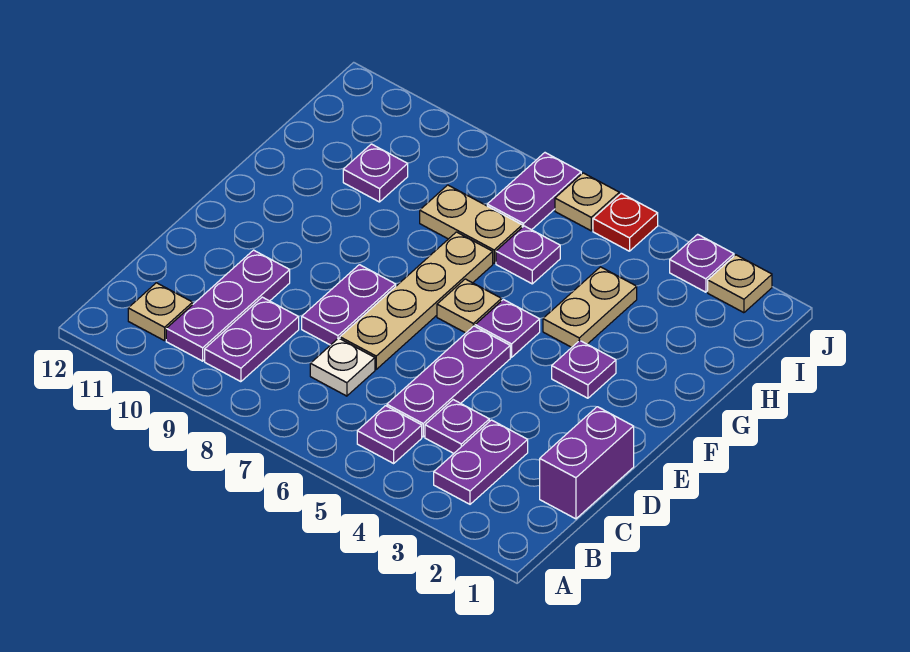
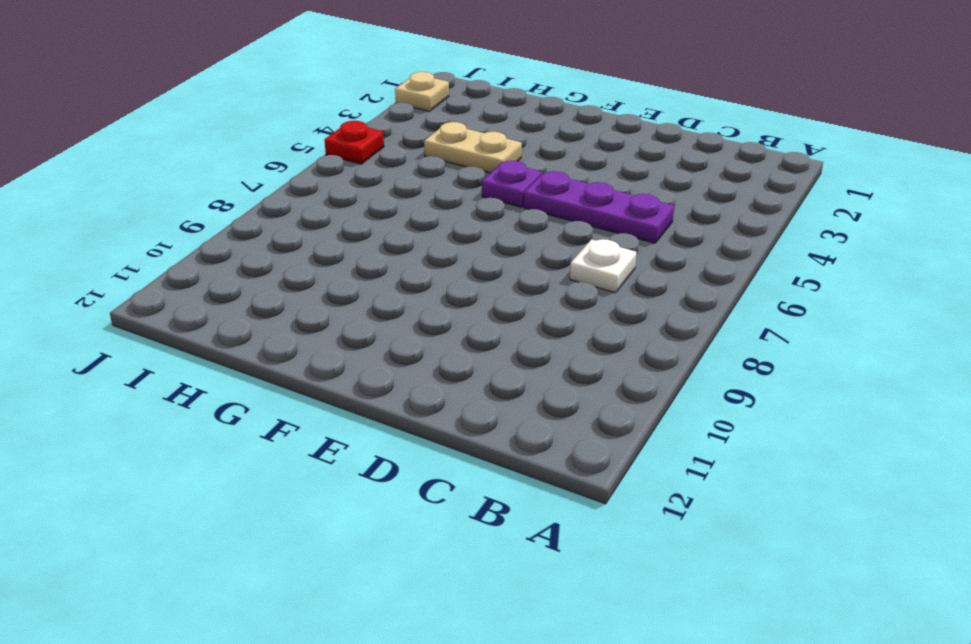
none -> purple plate B3:C3 level 1
none -> purple plate B5 level 1
none -> purple plate B9:C9 level 1

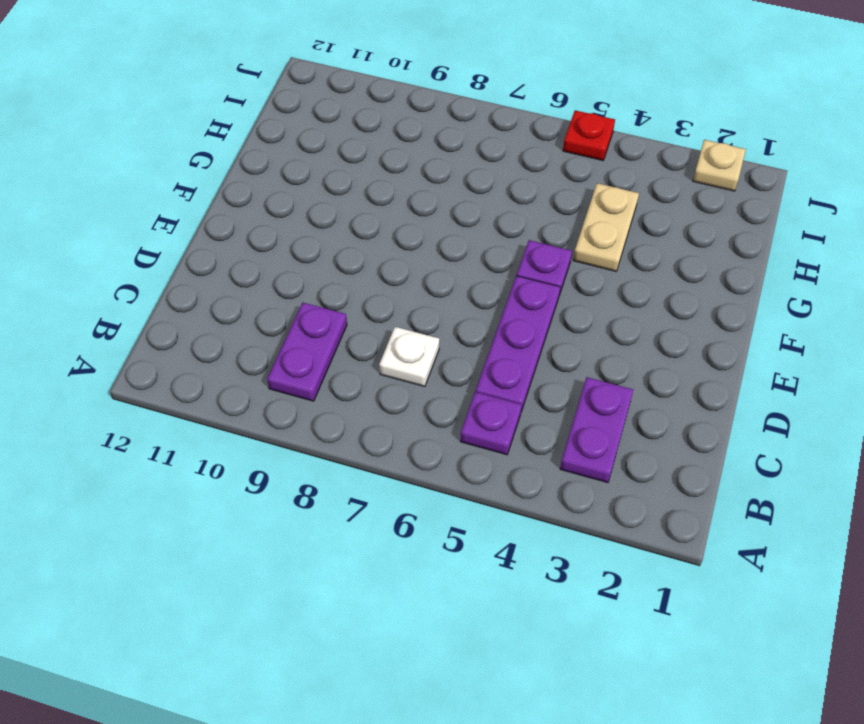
none -> purple plate B10:D10 level 1
none -> tan plate B11 level 1
none -> purple brick C1:D1 level 1

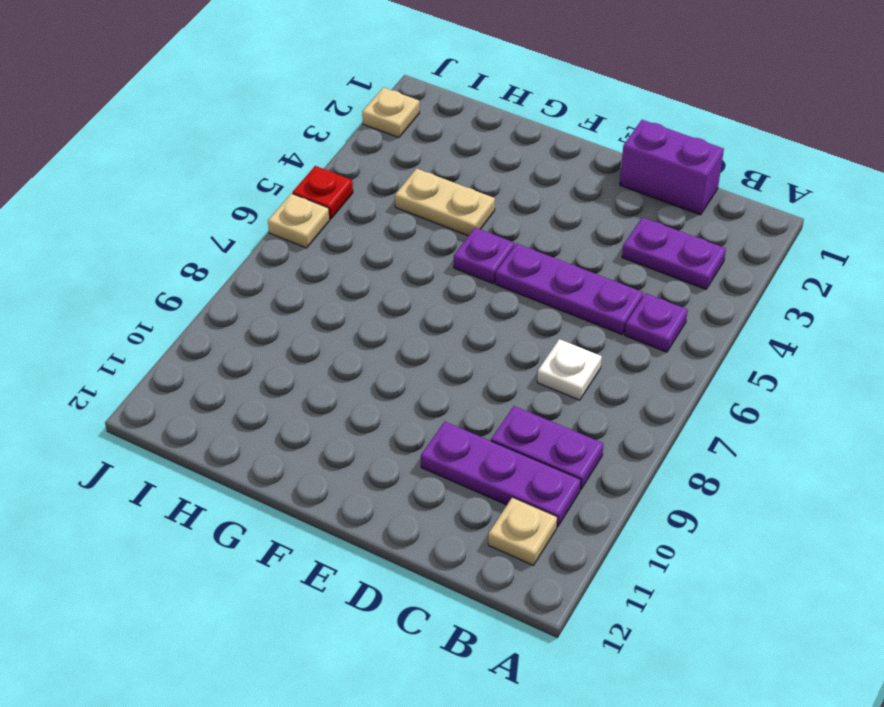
none -> purple plate C4 level 1
none -> tan plate D7:G7 level 1
none -> purple plate D8:E8 level 1

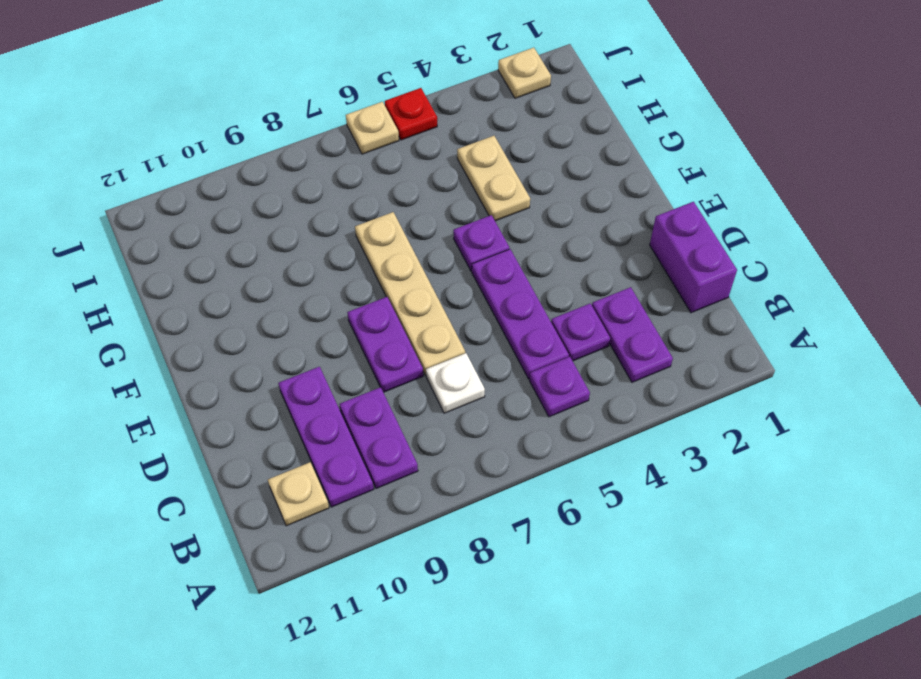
none -> purple plate F3 level 1
none -> tan plate F6 level 1
none -> purple plate H6 level 1

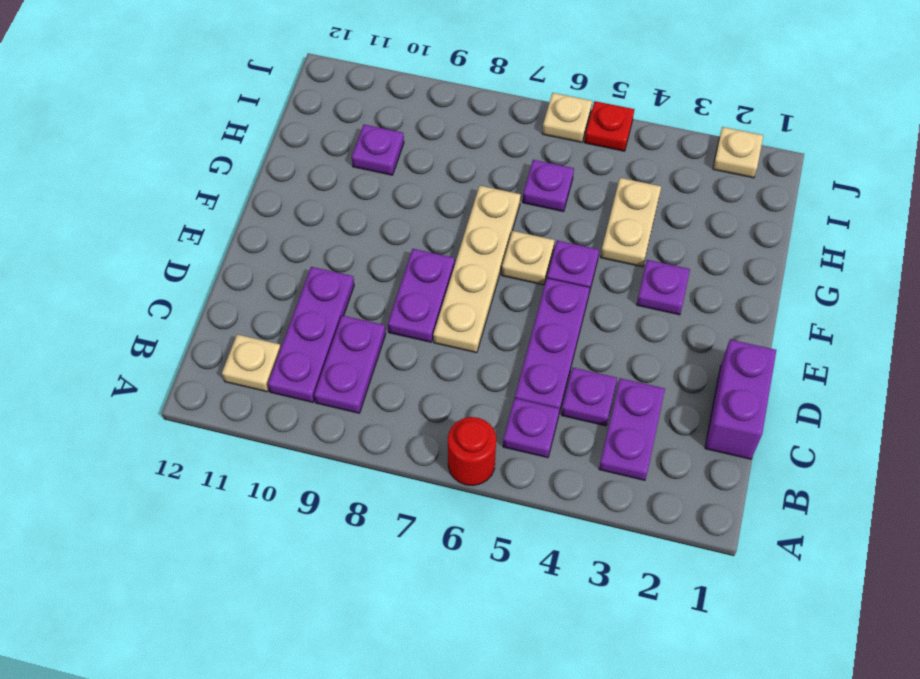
red round brick A6 level 1 -> none
none -> white plate C7 level 1
none -> tan plate H7:H8 level 1
none -> purple plate I7:J7 level 1

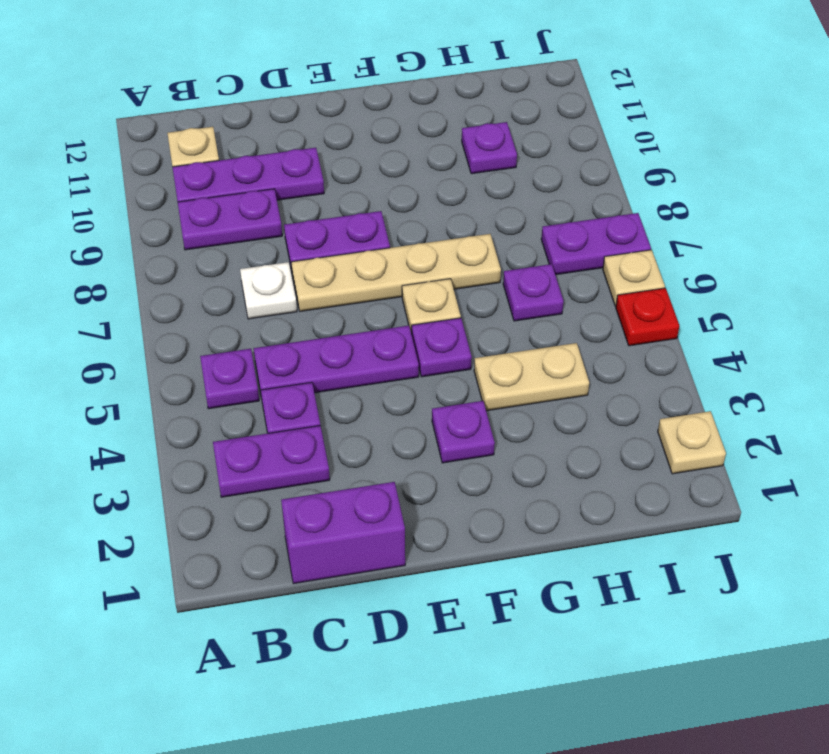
none -> tan plate H7:H8 level 1
none -> purple plate J3 level 1

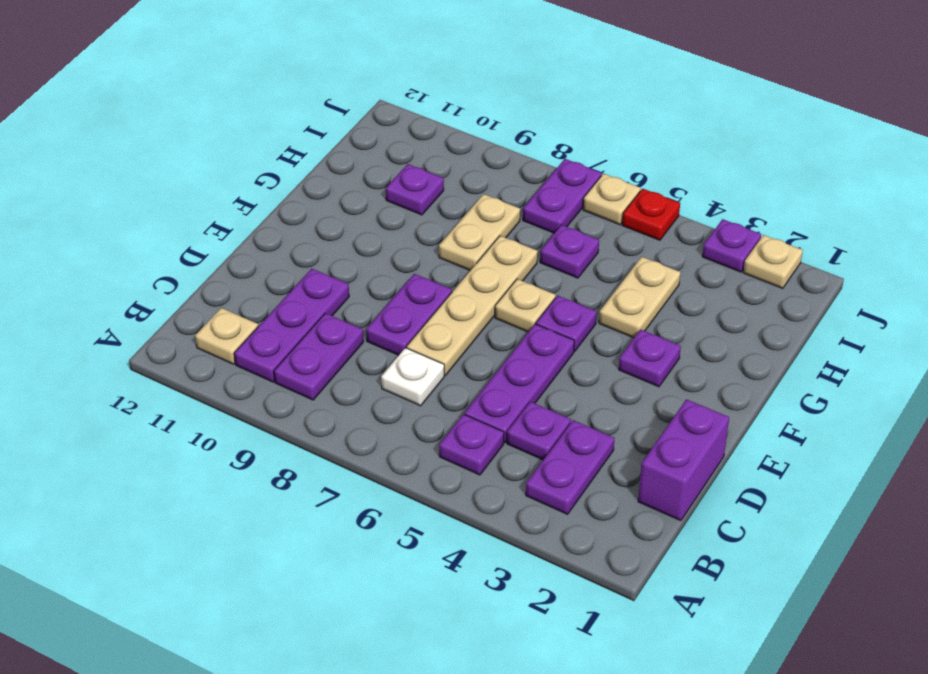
tan plate G8:H8 level 1 -> tan plate H7:H8 level 1

